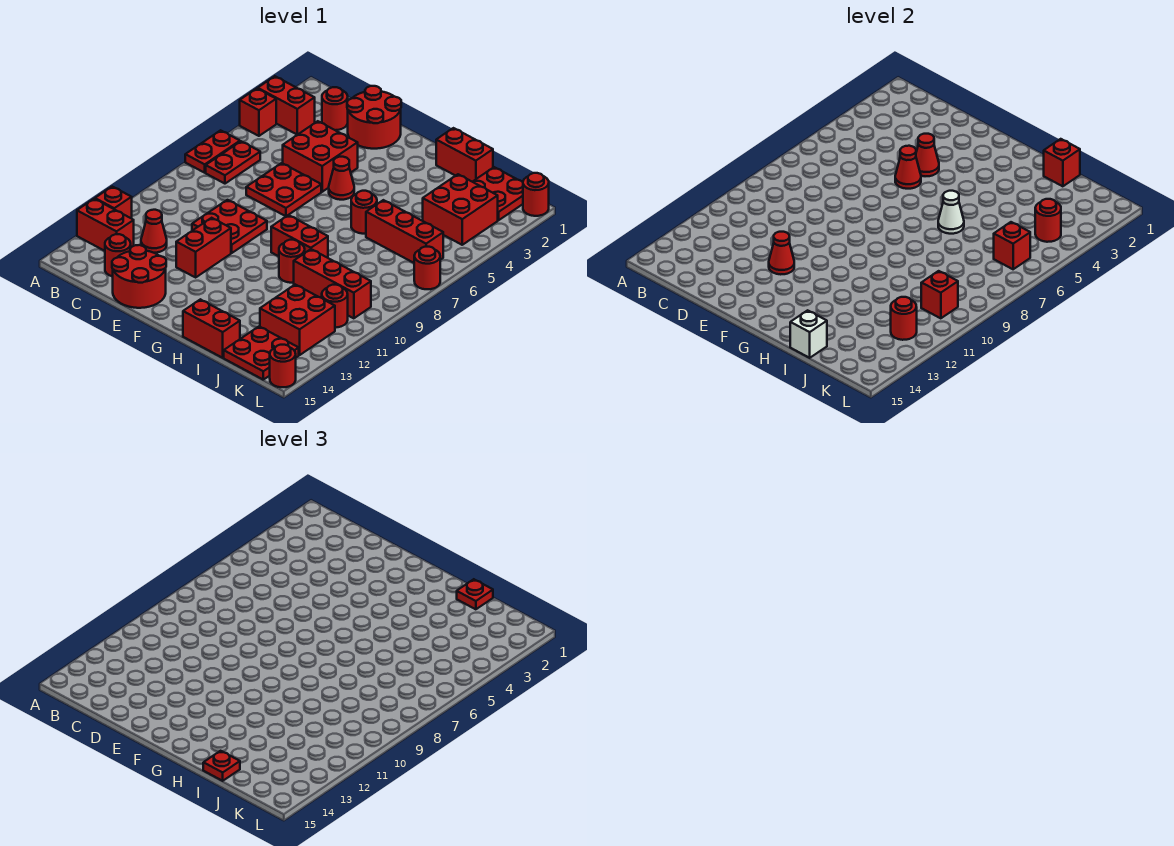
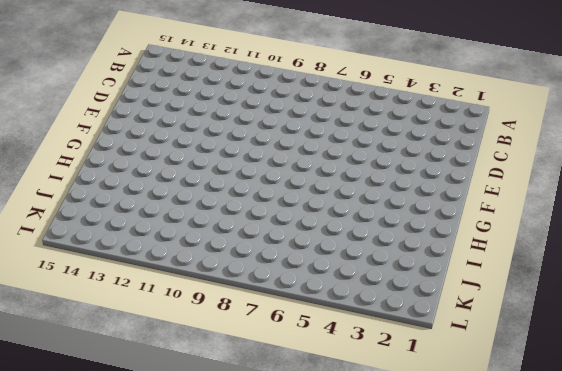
none -> red brick A3:B3 level 1
none -> red brick A4 level 1
none -> red plate A6:A7 level 1
none -> red brick A12 level 1

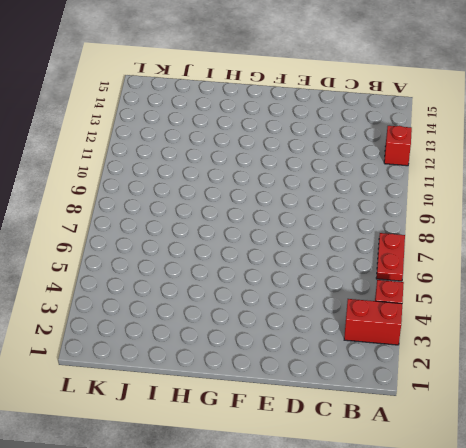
none -> red brick A13:B13 level 1
none -> red plate B6:B7 level 1
none -> red round brick C2 level 1
none -> red cone C12 level 1

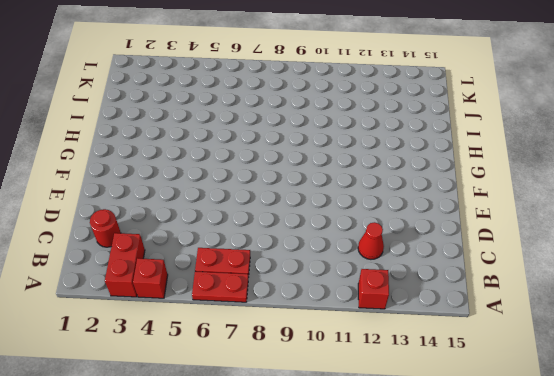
none -> red brick A13:B13 level 1
none -> red round brick C14 level 1
none -> red round brick D1:E2 level 1
none -> red brick D4:E5 level 1

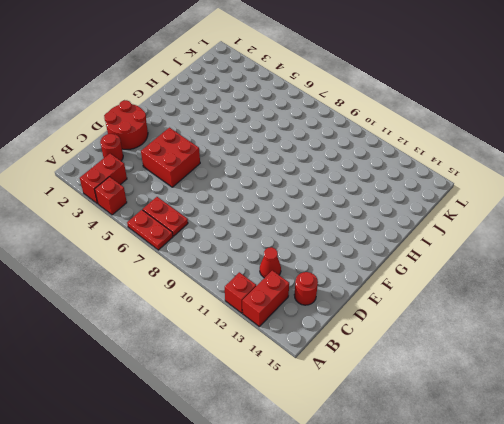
none -> red plate D6:E7 level 1
none -> red plate D9:E10 level 1
none -> red round brick D14:E15 level 1
none -> red brick E11:E12 level 1

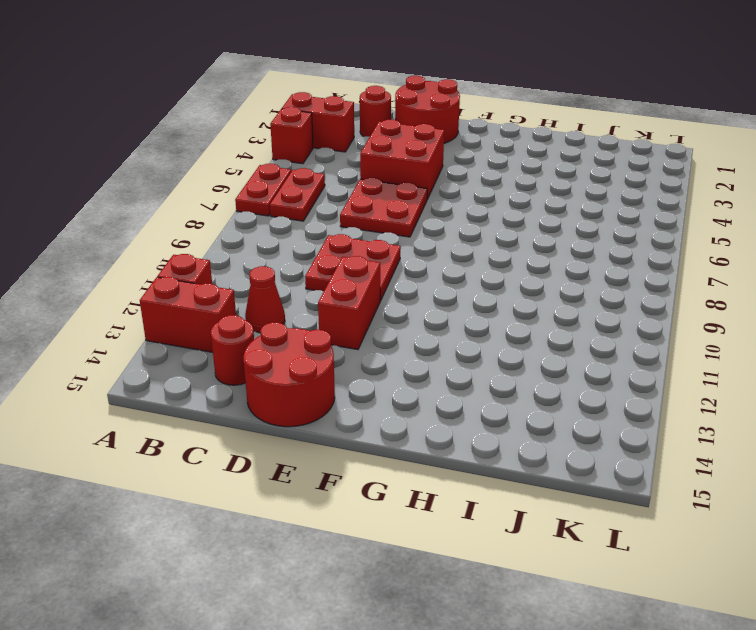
none -> red cone F5 level 1
none -> red brick G9:H9 level 1
none -> red brick H1:I1 level 1
none -> red round brick H6 level 1

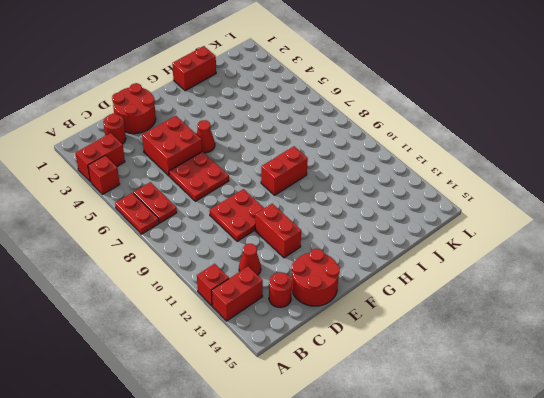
none -> red round brick H6 level 1
none -> red round brick H10 level 1
none -> red brick H15:I15 level 1
none -> red brick I6:K6 level 1

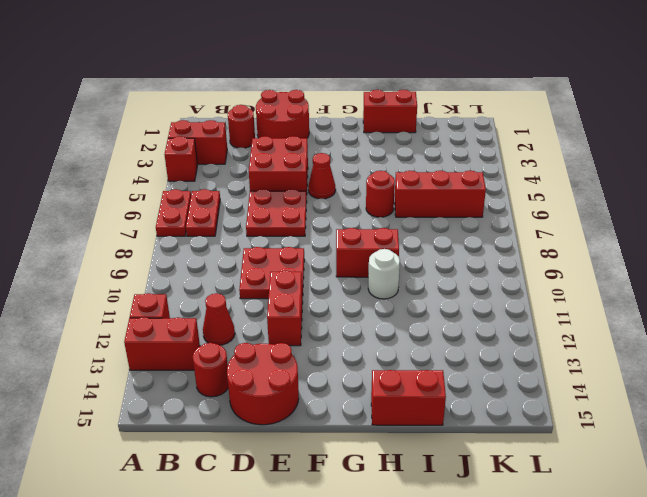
white round brick H10 level 1 -> red round brick H10 level 1
none -> red brick I10:K10 level 1
none -> red plate J1:K2 level 1
none -> red brick J3:K4 level 1
none -> red brick J12:K13 level 1

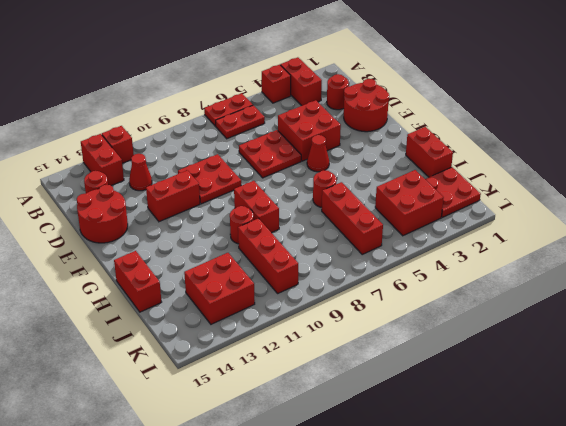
none -> red plate J14:K15 level 1
none -> red round brick K11 level 1
none -> red round brick L1 level 1
none -> red round brick L7 level 1

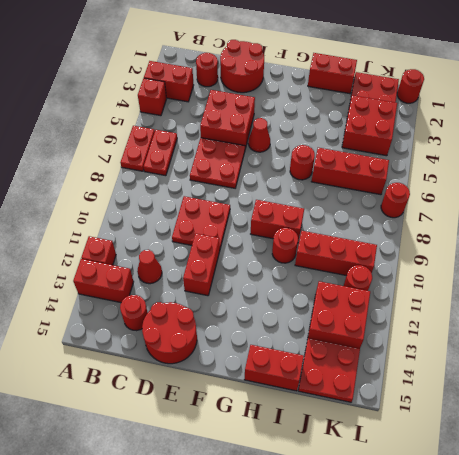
none -> red round brick L15 level 1
none -> red cone E4 level 2
none -> red cone E5 level 2
none -> red cone E12 level 2

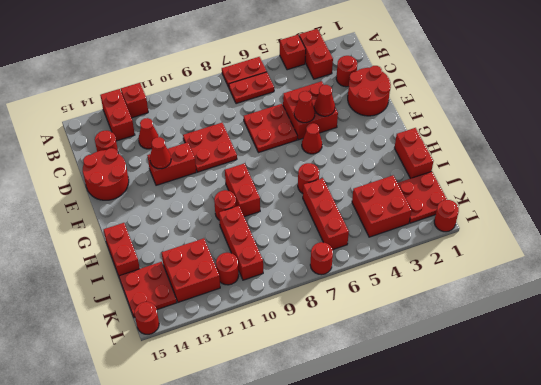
none -> white cone H6 level 2
none -> red brick I1 level 2
none -> white brick I15 level 2
none -> red round brick K4 level 2

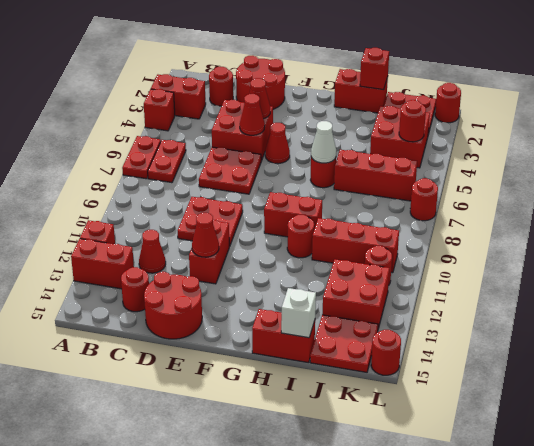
none -> red brick K6 level 2
none -> red brick K10 level 2
none -> red round brick K12 level 2
none -> red plate I1 level 3

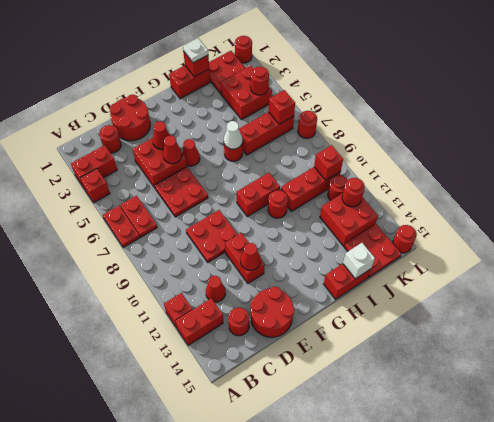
white plate I1 level 3 -> red plate I1 level 3
none -> red plate I15 level 3

